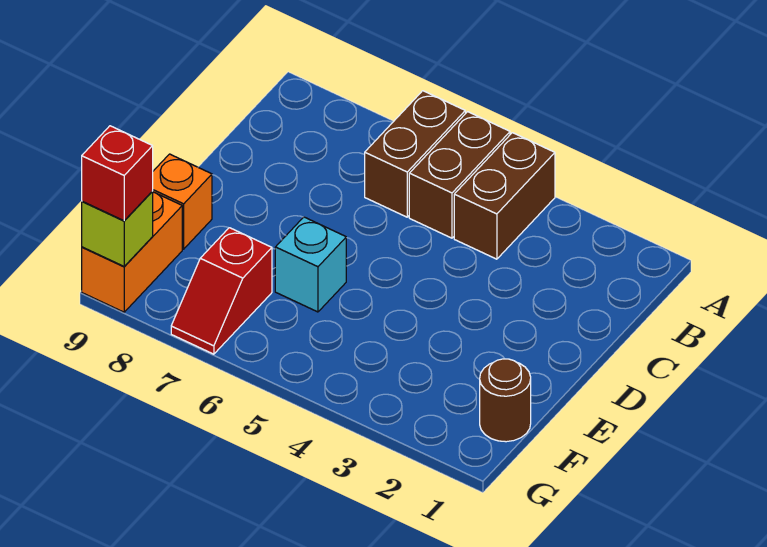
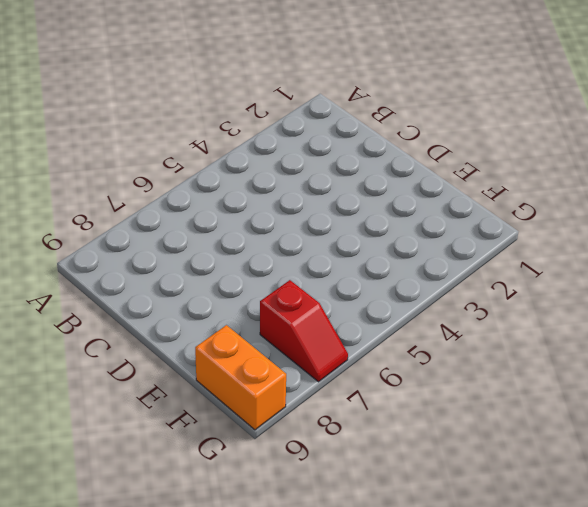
none -> brown brick A4:B4 level 1
none -> brown brick A5:B5 level 1

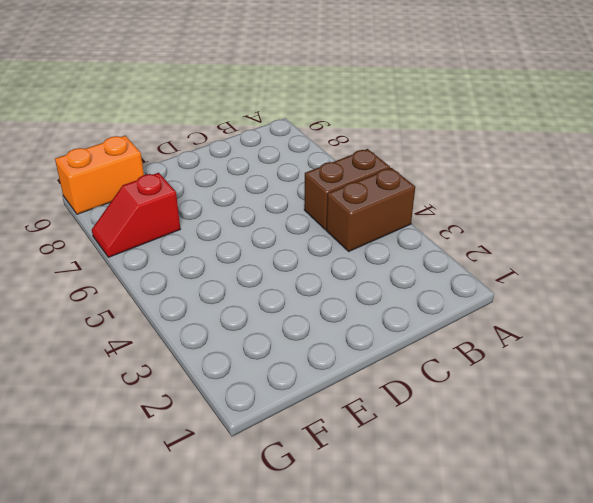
none -> brown brick A6:B6 level 1
none -> cyan brick E6 level 1

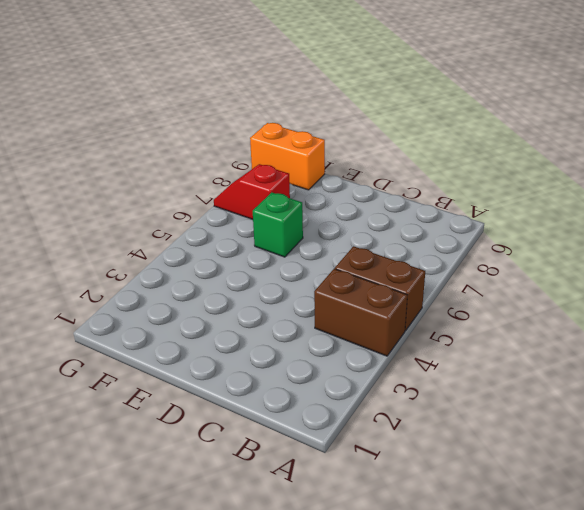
green brick E6 level 1 -> cyan brick E6 level 1
none -> brown brick A6:B6 level 1
none -> orange brick E9 level 1

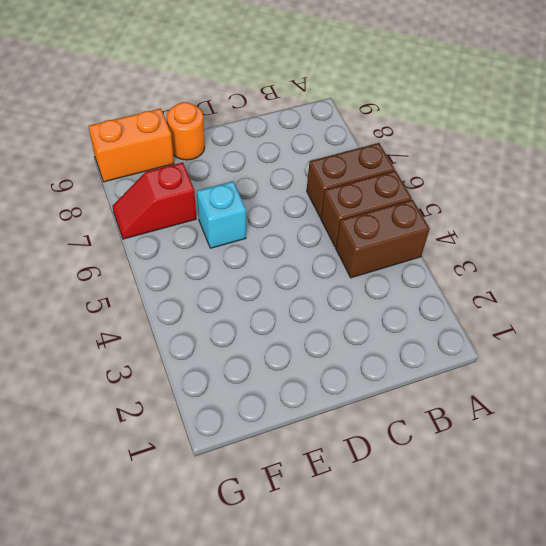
orange round brick E9 level 1 -> orange brick E9 level 1
none -> brown round brick F1 level 1
none -> lime brick G9 level 2

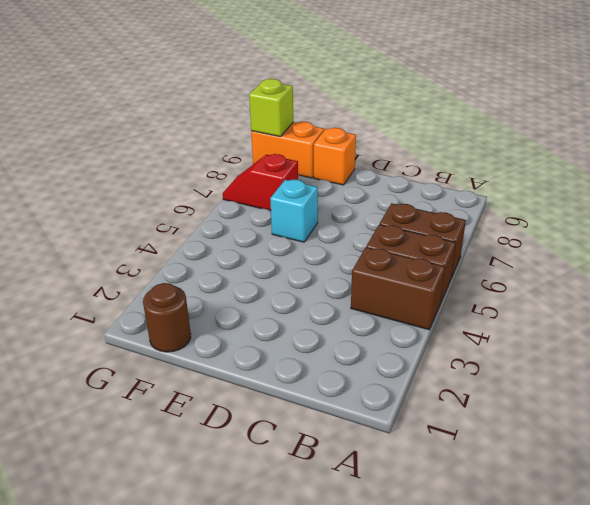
none -> red brick G9 level 3

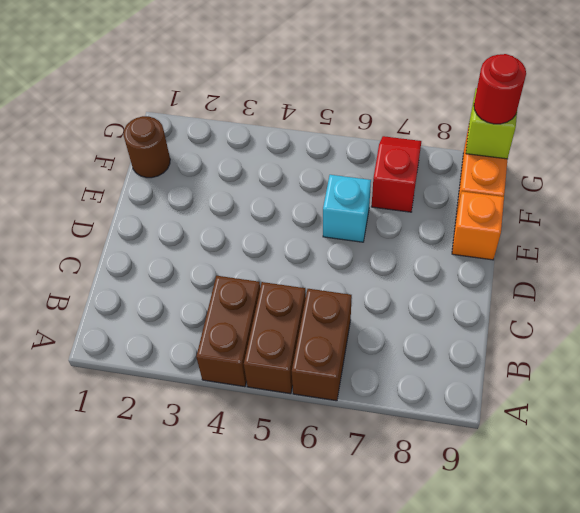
red round brick G9 level 3 -> red brick G9 level 3

